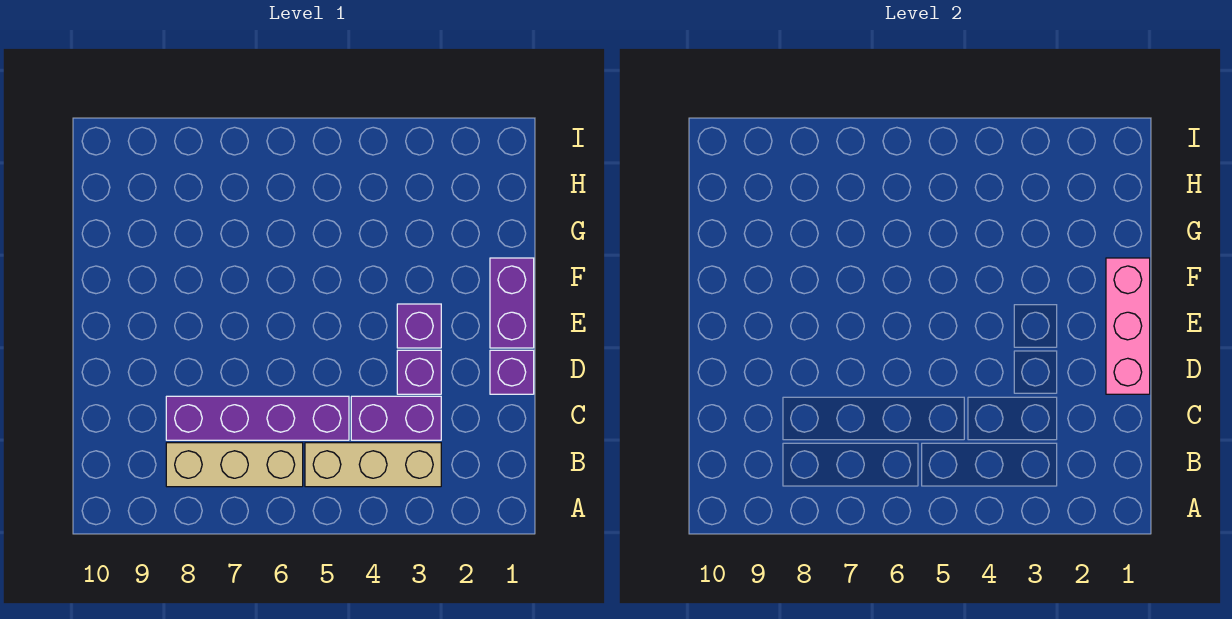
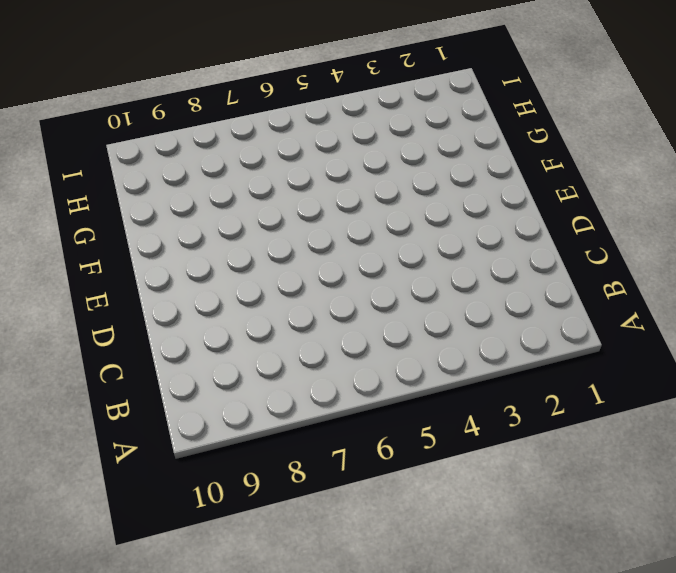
none -> tan brick B3:B5 level 1
none -> tan brick B6:B8 level 1

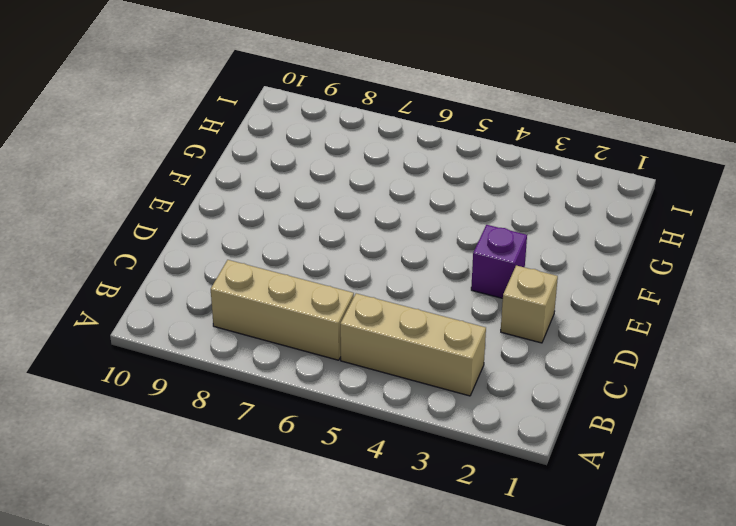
tan brick D2 level 1 -> none
none -> purple brick C3:C4 level 1
none -> purple brick C5:C8 level 1

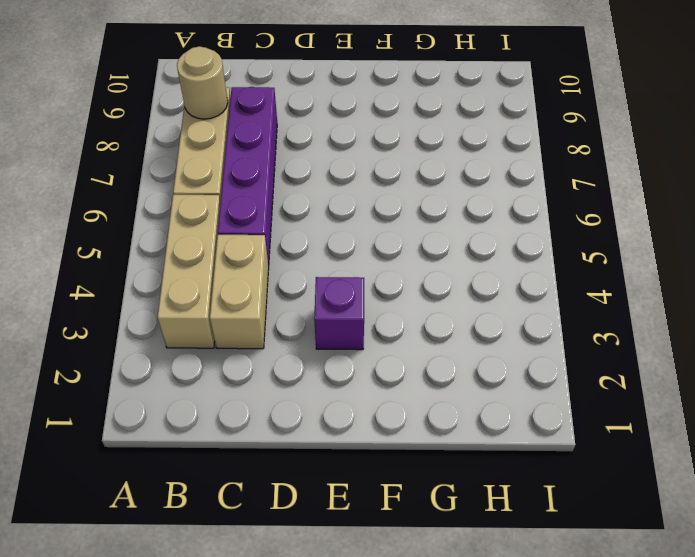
tan round brick B8 level 2 -> none
tan brick C3:C4 level 1 -> purple brick C3:C4 level 1
none -> purple brick D1 level 1
none -> purple brick D3 level 1

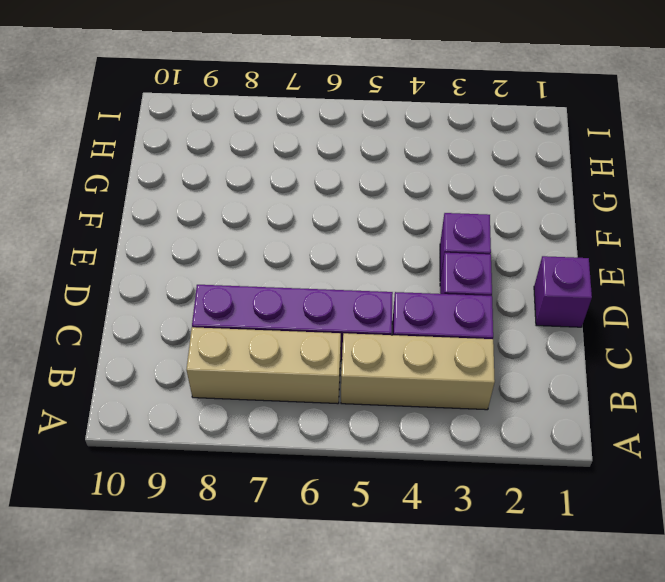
none -> purple brick E1:F1 level 1
none -> pink brick D1:F1 level 2

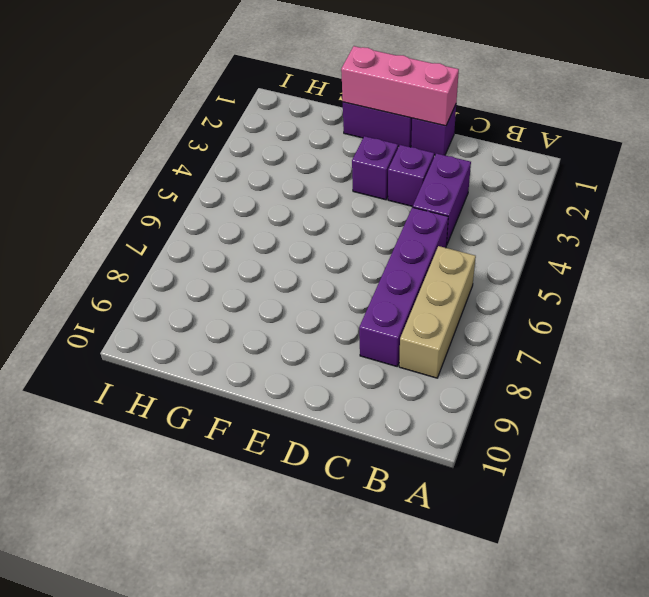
none -> tan brick B3:B5 level 1

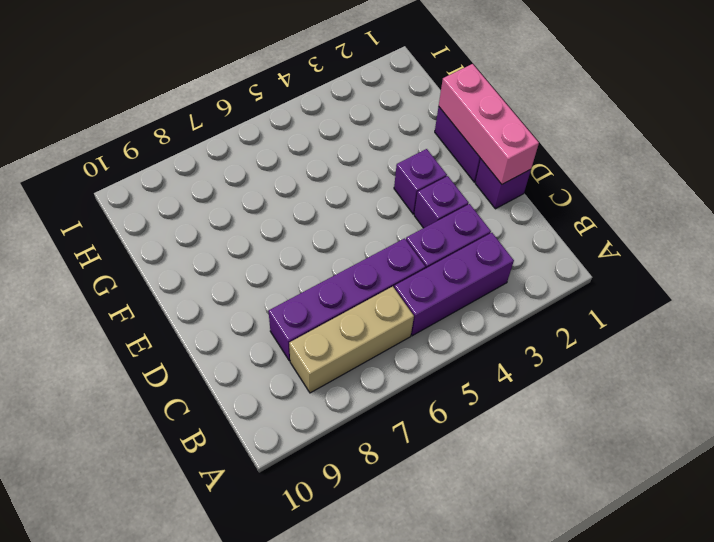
purple brick B3:B5 level 1 -> tan brick B3:B5 level 1

